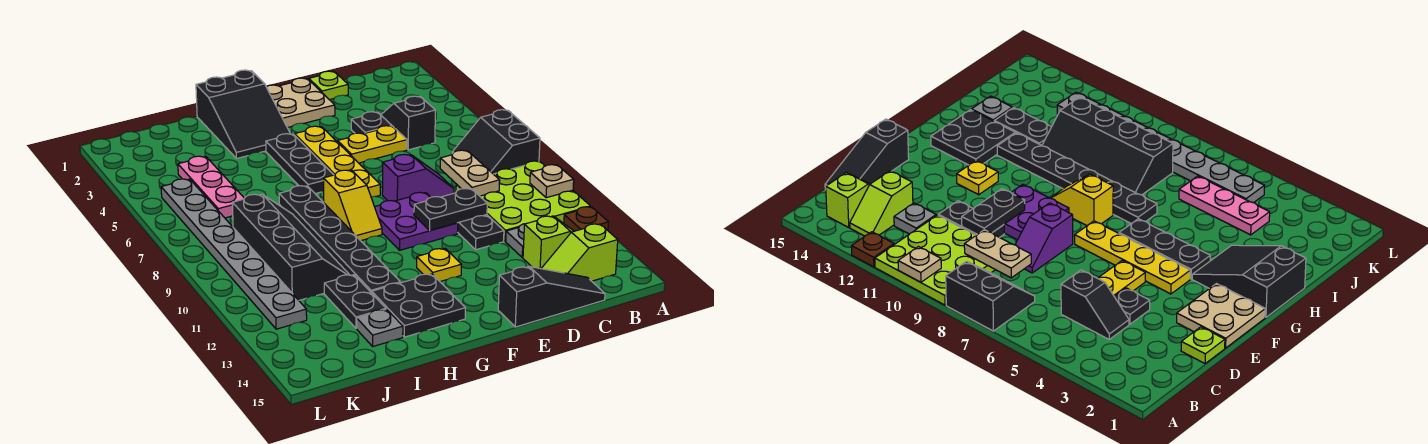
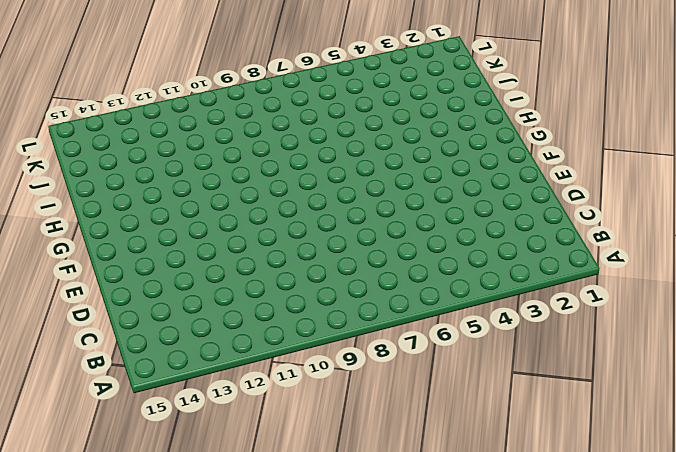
none -> black slope A7:B8 level 1 top A
none -> lime plate A9:C11 level 1
none -> brown plate A12 level 1
none -> lime slope B13:C13 level 1 top C

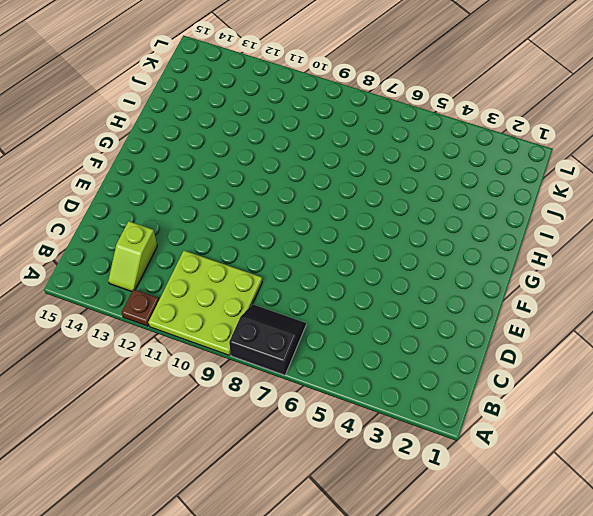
none -> lime slope B14:C14 level 1 top B
none -> black slope C4:C5 level 1 top 5
none -> grey plate C12 level 1
none -> black slope C15:E15 level 1 top E

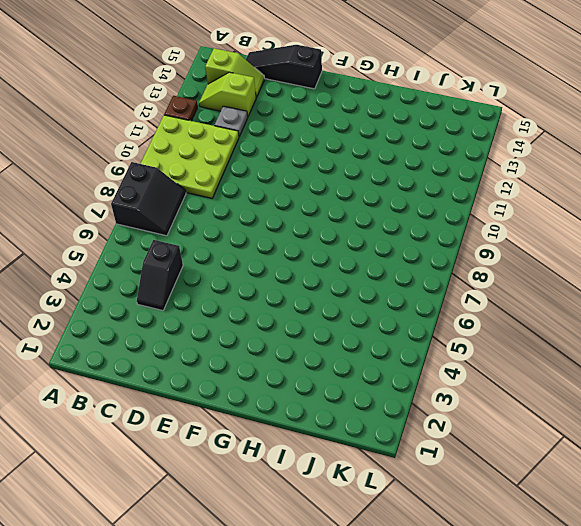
none -> lime plate D1 level 1
none -> black plate D4 level 1
none -> yellow plate D5:E5 level 1
none -> purple slope D8:E8 level 1 top E

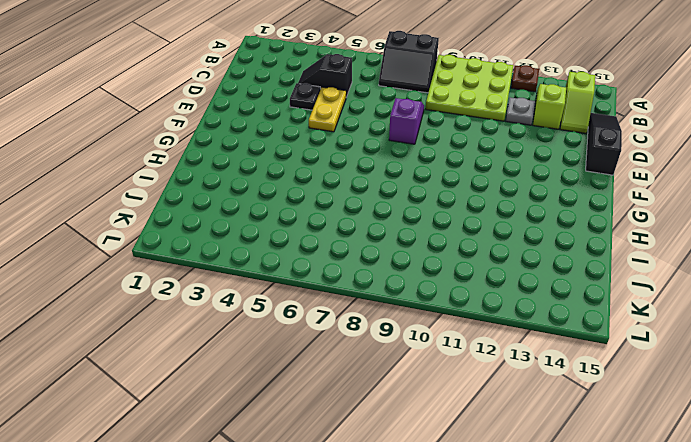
none -> lime plate D1 level 1
none -> black plate D10:D11 level 1
none -> tan plate E1:F2 level 1
none -> purple plate E9:F10 level 1

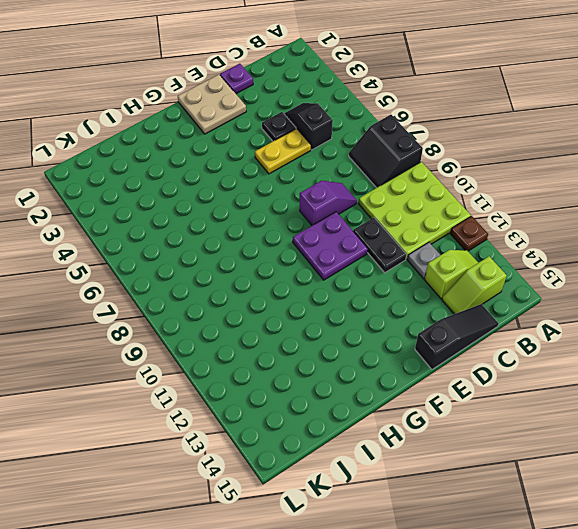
purple plate D1 level 1 -> lime plate D1 level 1
none -> yellow plate F4:F7 level 1
none -> yellow plate F12 level 1
none -> black slope G1:H3 level 1 top 1
none -> black plate G4:G6 level 1

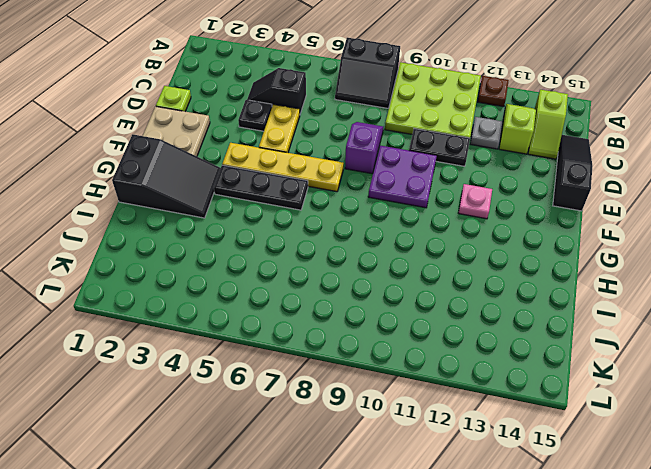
pink plate F12 level 1 -> yellow plate F12 level 1
none -> yellow slope G8:G9 level 1 top 8
none -> black plate G13:H14 level 1
none -> black plate H7:H12 level 1
none -> black slope I8:J11 level 1 top J

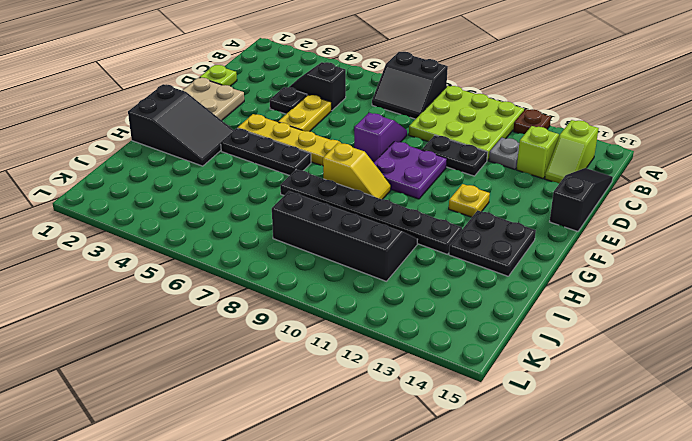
none -> black plate I12:I13 level 1
none -> grey plate I14 level 1
none -> pink plate J4:J6 level 1
none -> grey plate K5:K12 level 1

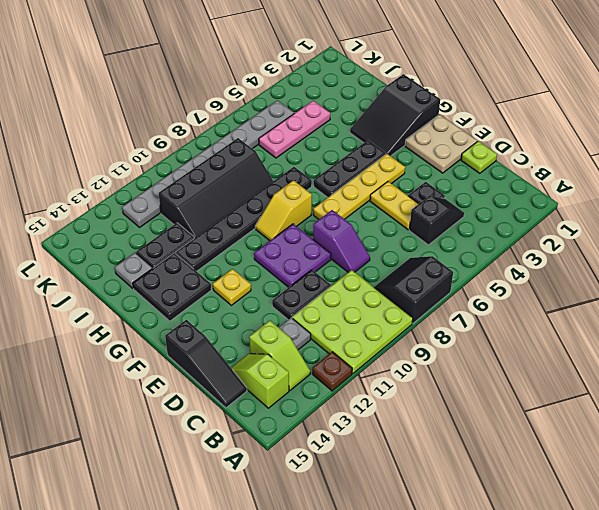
none -> tan plate A10 level 2
none -> tan plate C8:C9 level 2
none -> black plate D10:E10 level 2

